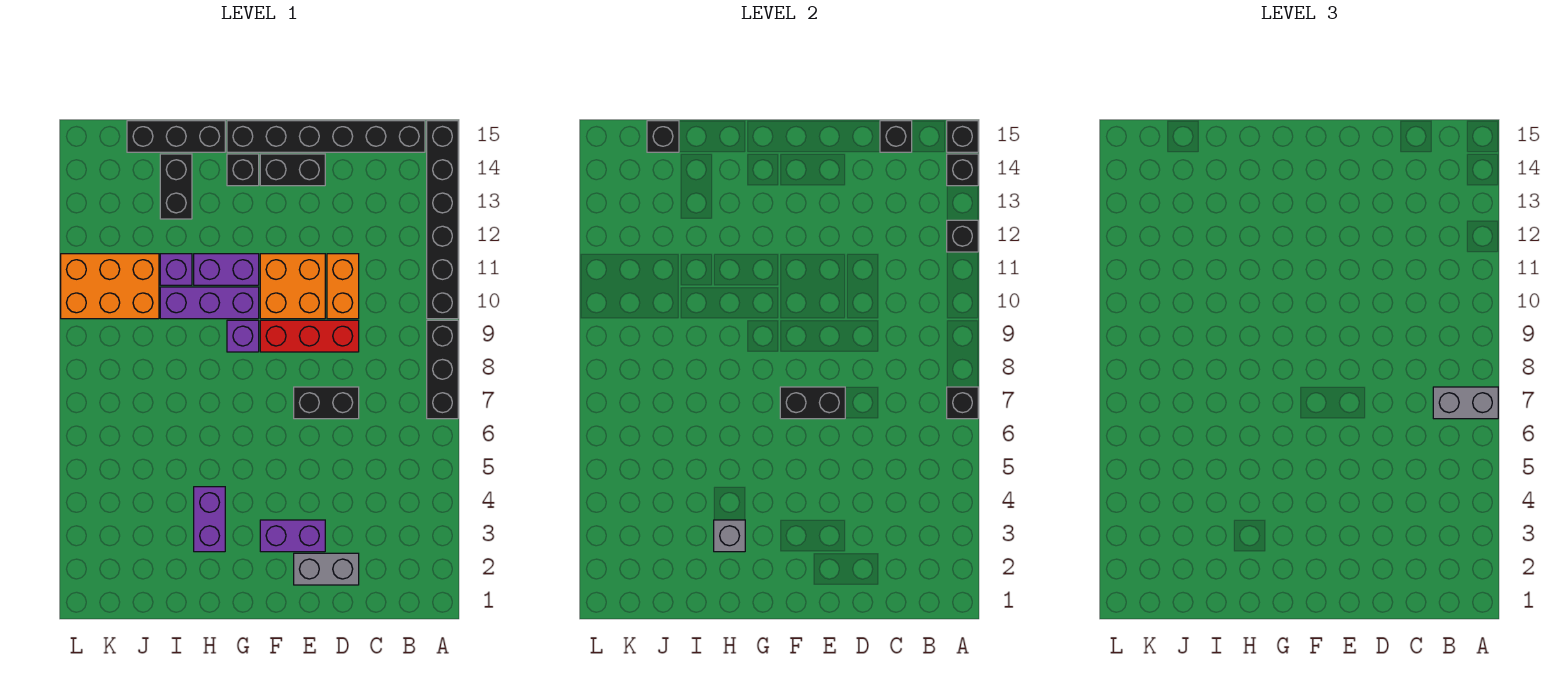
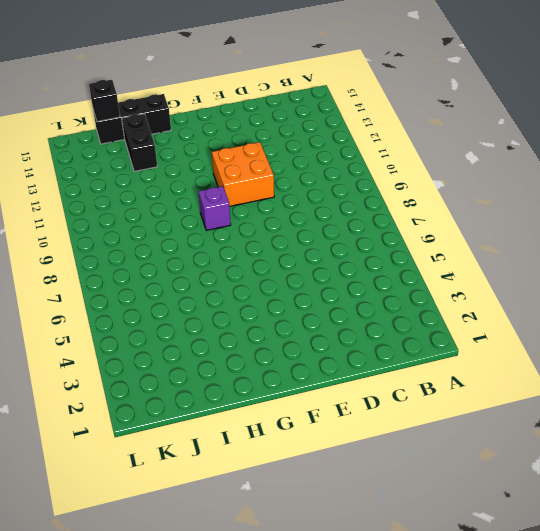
none -> black brick A7:A9 level 1
none -> black brick A10:A15 level 1
none -> black brick B15:G15 level 1

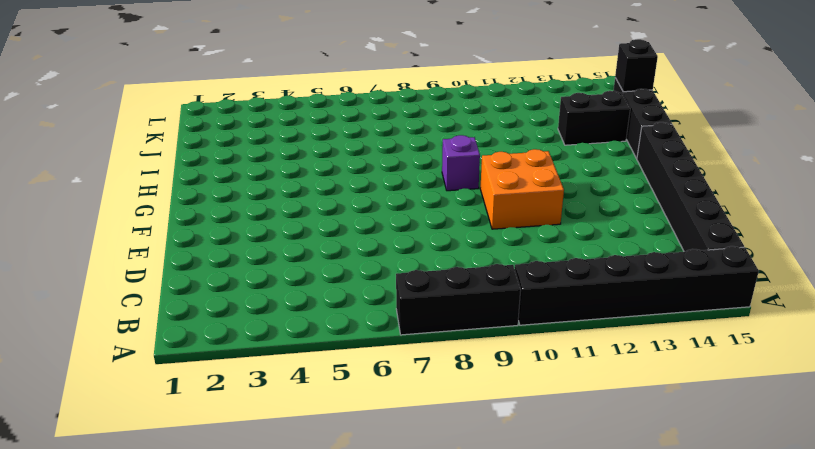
none -> grey brick D2:E2 level 1
none -> black brick D7:E7 level 1
none -> red brick D9:F9 level 1

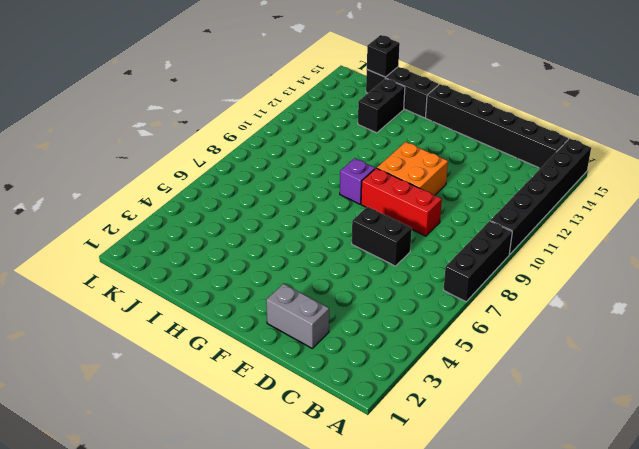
none -> orange brick D10:D11 level 1
none -> purple brick E3:F3 level 1
none -> black brick E14:F14 level 1

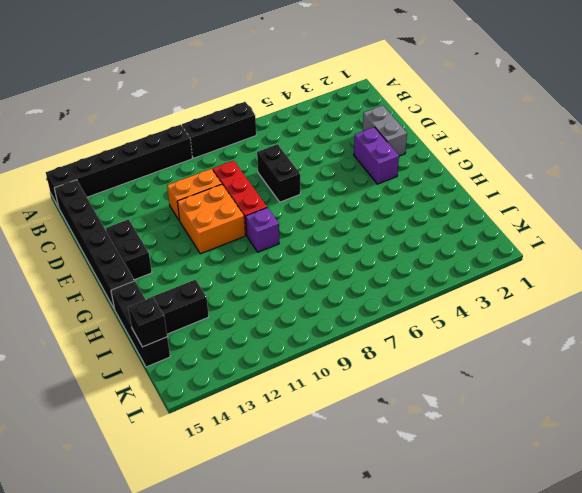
none -> purple brick G10:I10 level 1
none -> purple brick G11:H11 level 1
none -> black brick G14 level 1

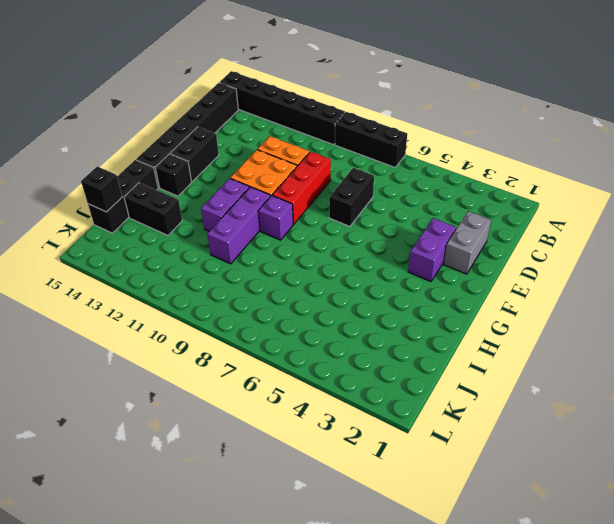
none -> purple brick H3:H4 level 1
none -> purple brick I11 level 1
none -> orange brick J10:L11 level 1

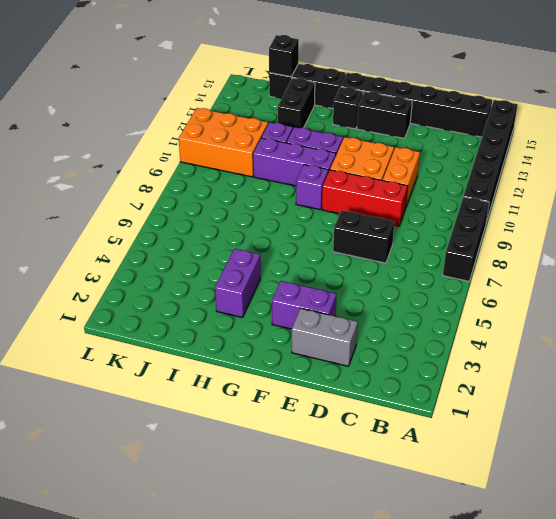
none -> black brick A7 level 2
none -> black brick A12 level 2
none -> black brick A14 level 2

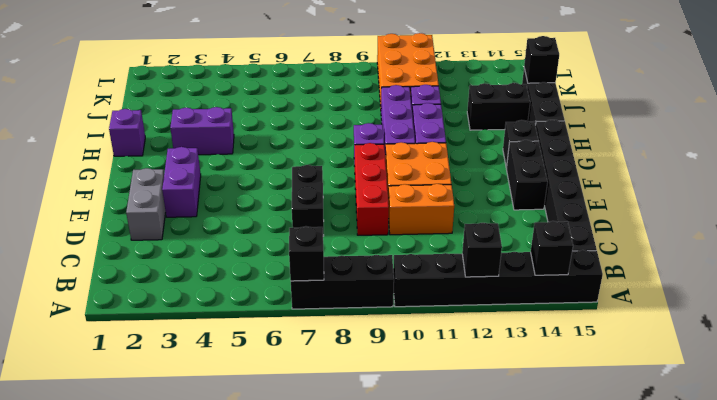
purple brick H1 level 1 -> none
none -> black brick A15 level 2
none -> black brick C15 level 2
none -> black brick E7:F7 level 2

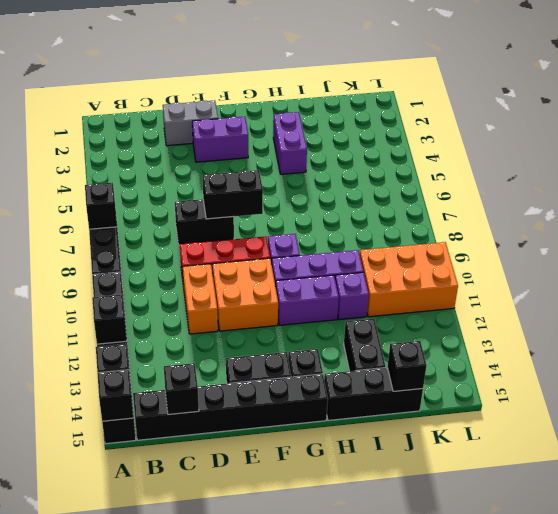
none -> grey brick H3 level 2
none -> grey brick A7:B7 level 3

